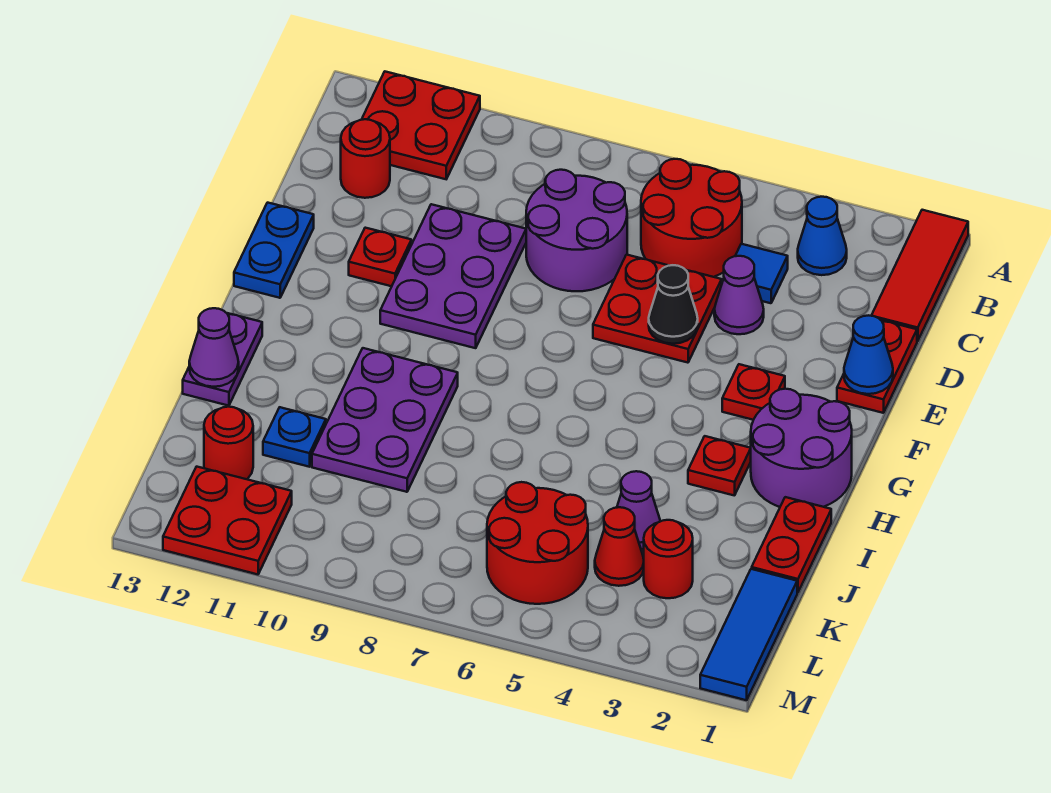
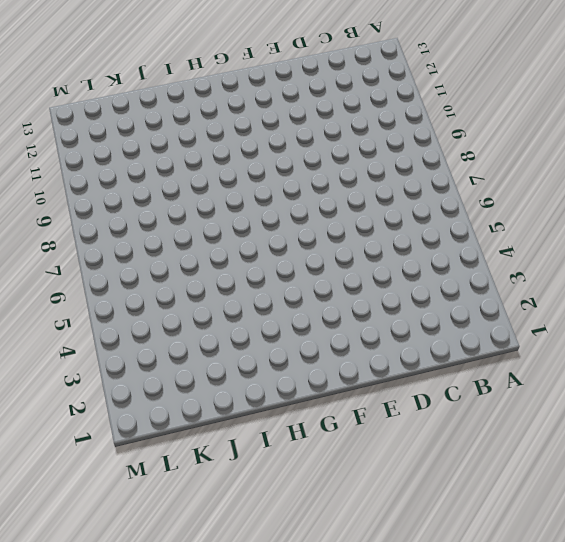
none -> red tile A1:C1 level 1
none -> red plate A11:B12 level 1
none -> blue cone B3 level 1
none -> red round brick B5:C6 level 1

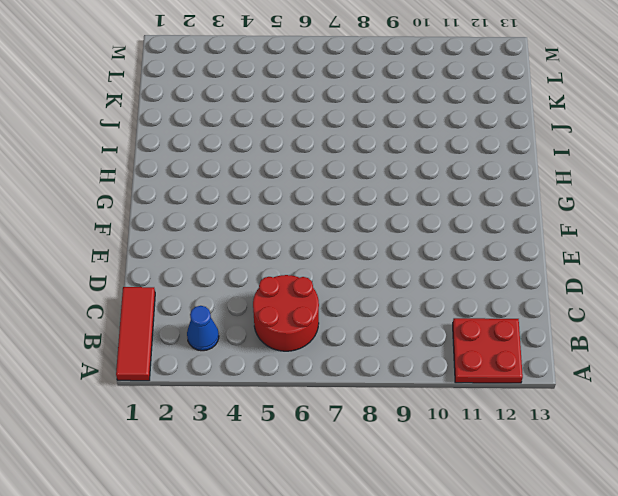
none -> blue tile C4 level 1
none -> purple round brick C7:D8 level 1
none -> red round brick C12 level 1
none -> red plate D1:E1 level 1

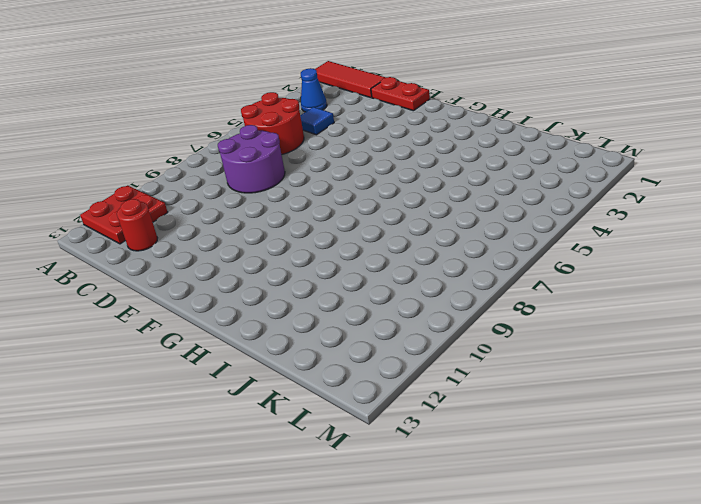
none -> purple cone D4 level 1
none -> red plate D5:E6 level 1
none -> purple plate D9:F10 level 1
none -> red plate E11 level 1

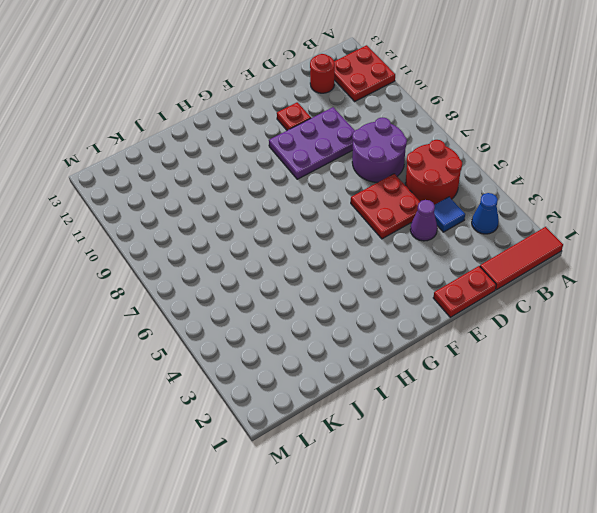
none -> blue plate E13:F13 level 1
none -> red plate F3 level 1
none -> purple round brick G1:H2 level 1
none -> red plate H3 level 1

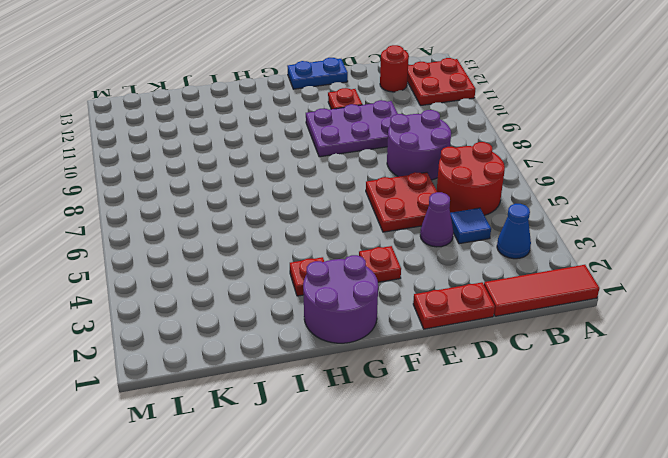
none -> purple plate H9:J10 level 1
none -> purple plate H13:I13 level 1
none -> red plate I1:J1 level 1
none -> purple cone J4 level 1

